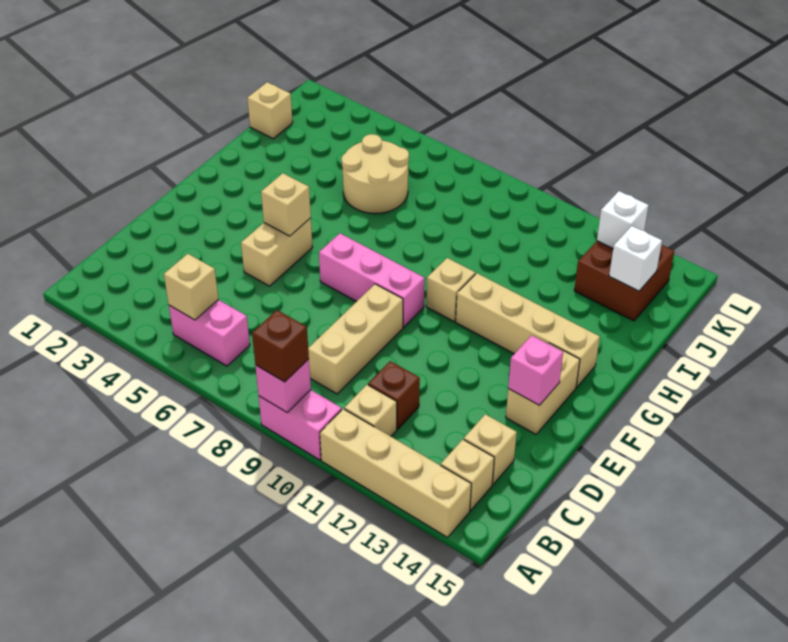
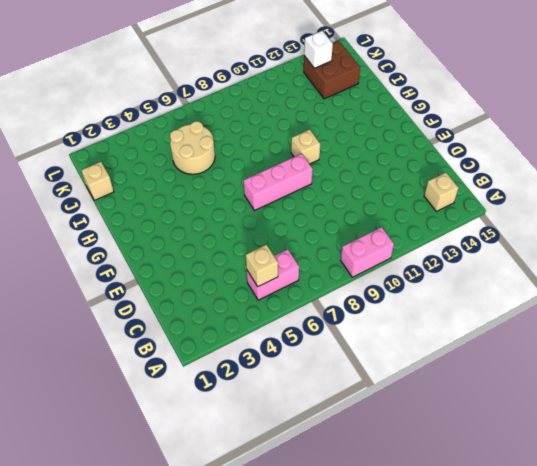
none -> tan brick A11:A14 level 1
none -> tan brick B11 level 1
none -> tan brick C9:E9 level 1

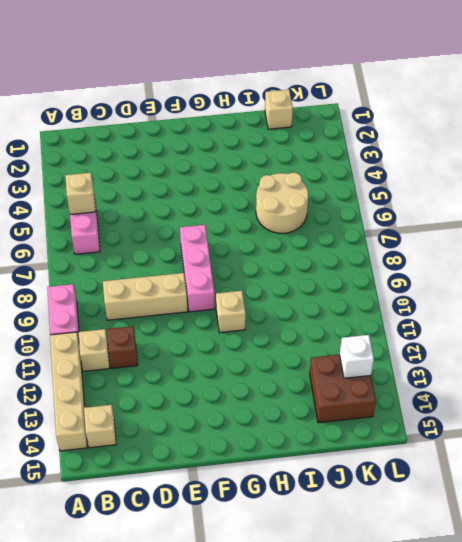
none -> tan brick C14 level 1
none -> tan brick E5:F5 level 1
none -> tan brick E14:F14 level 1

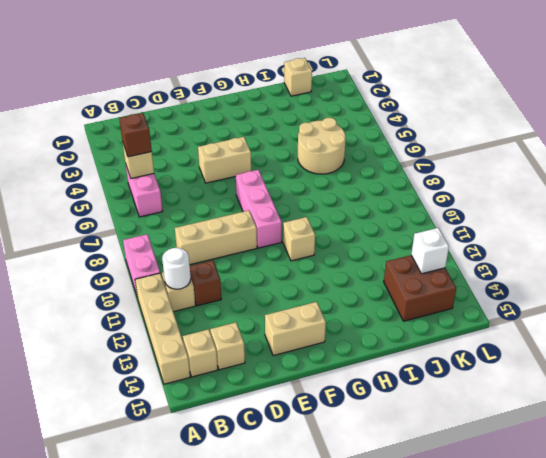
brown brick B5 level 3 -> brown brick A9 level 3
white round brick B11 level 2 -> none
none -> tan brick G11:G14 level 1
none -> pink brick A9 level 2
none -> pink brick E14 level 2

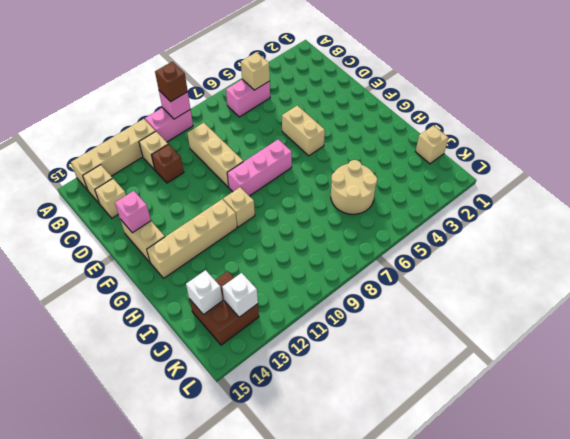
none -> tan brick F5 level 2

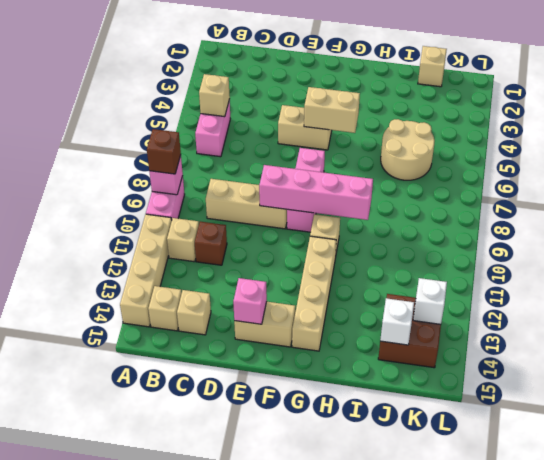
pink brick E9:H9 level 2 -> none
tan brick F5:G5 level 2 -> tan brick F5 level 2

